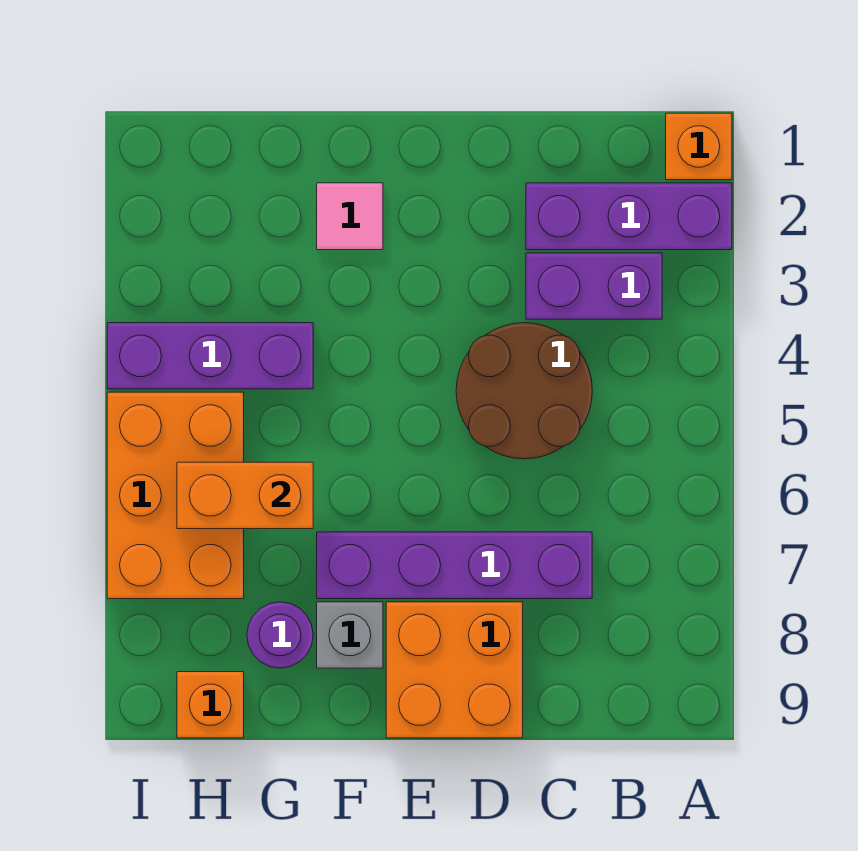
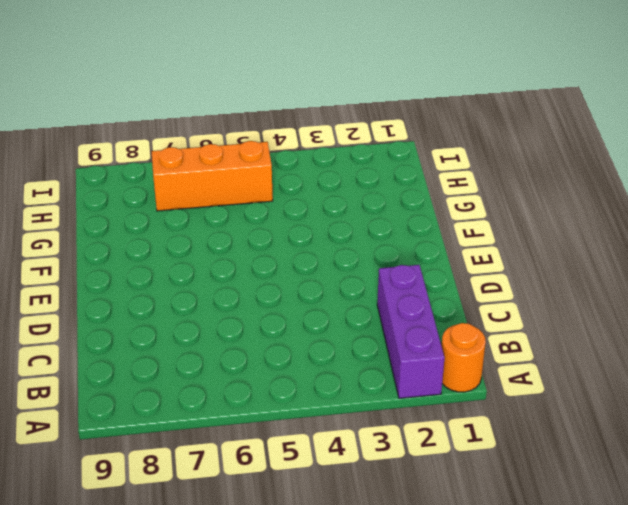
orange round brick A1 level 1 -> orange brick A1 level 1
orange brick H5:H7 level 1 -> orange brick H5:I7 level 1
none -> purple brick B3:C3 level 1
none -> brown round brick C4:D5 level 1
none -> purple brick C7:F7 level 1

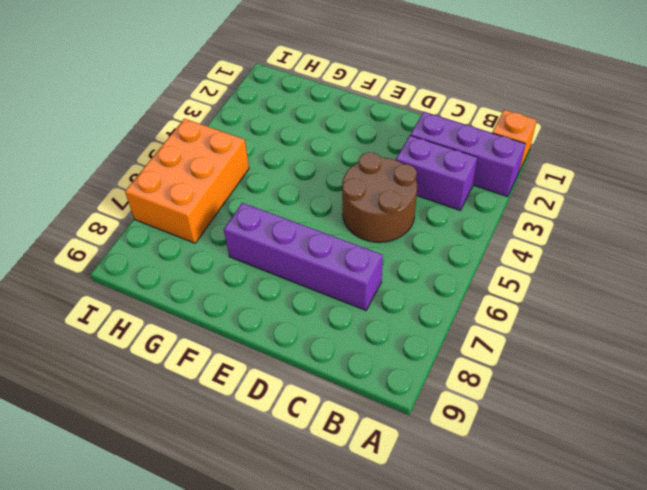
none -> orange brick D8:E9 level 1
none -> pink tile F2 level 1
none -> grey brick F8 level 1

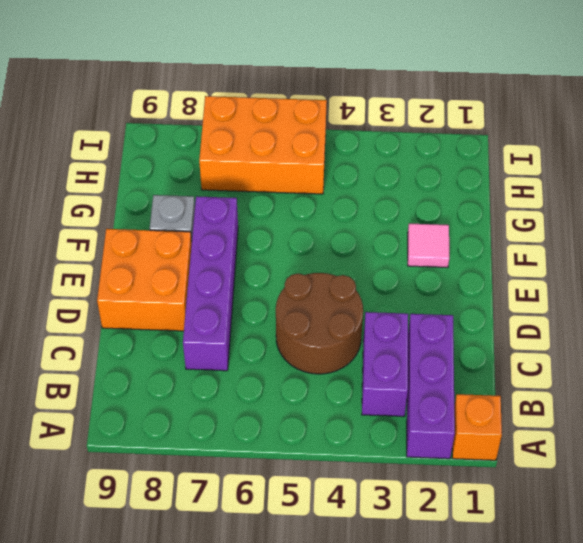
none -> purple brick G4:I4 level 1
none -> purple round brick G8 level 1
none -> orange brick H9 level 1

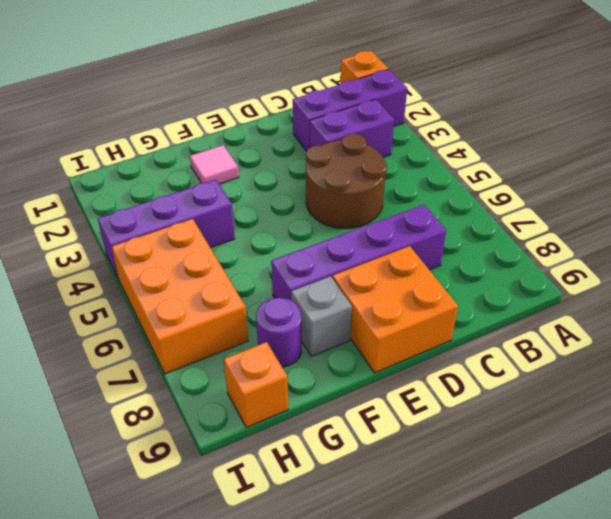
none -> orange brick G6:H6 level 2

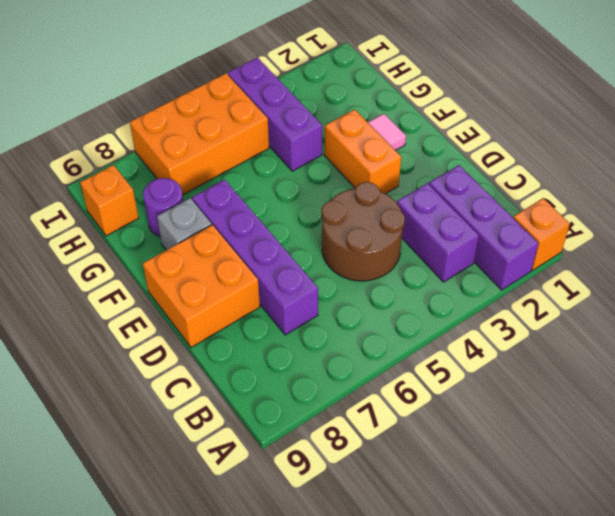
orange brick E3:F3 level 1 -> orange brick G6:H6 level 2

